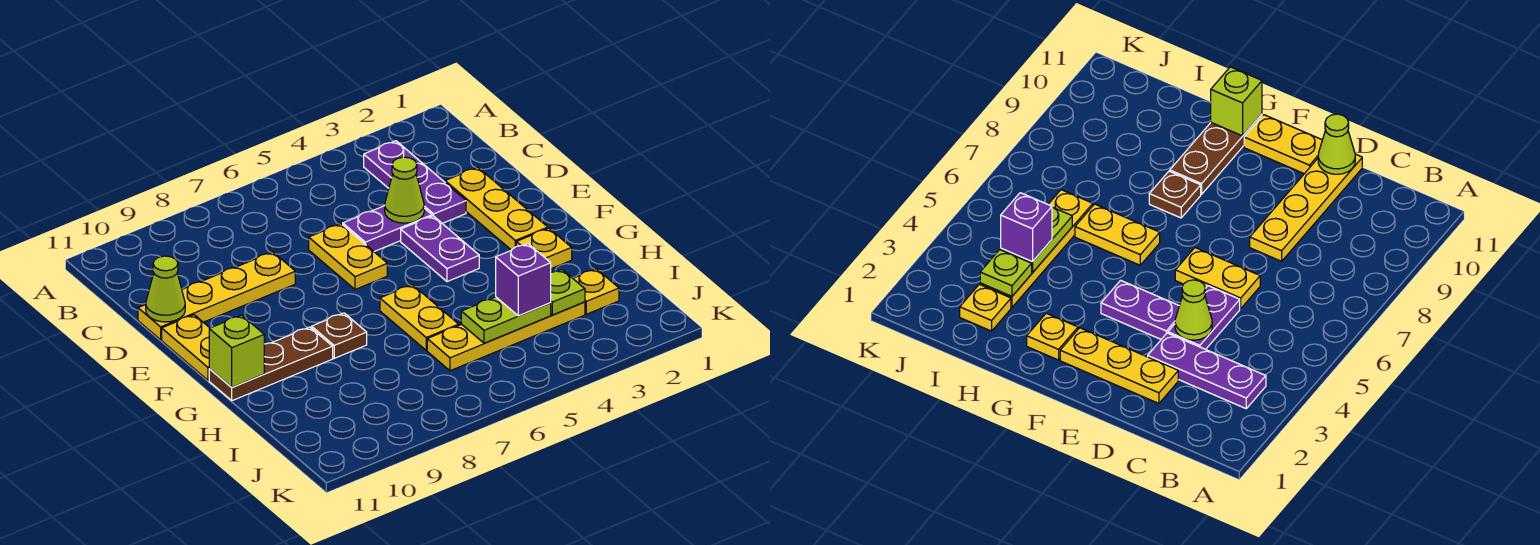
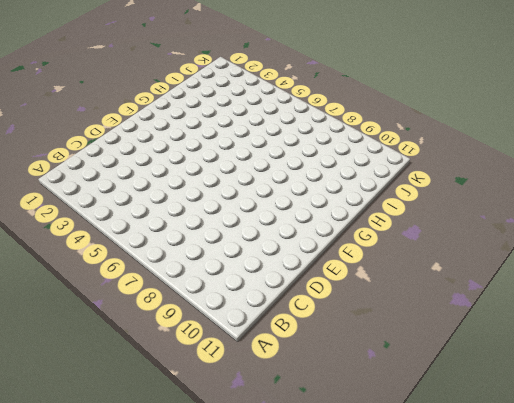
none -> purple plate B3:D3 level 1
none -> yellow plate D2:F2 level 1
none -> purple plate D4:D5 level 1

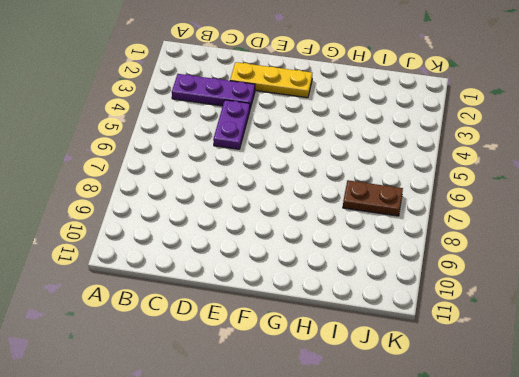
brown plate I7:J7 level 1 -> none
none -> yellow plate D6:E6 level 1
none -> yellow plate D8:D11 level 1
none -> purple plate E4:F4 level 1

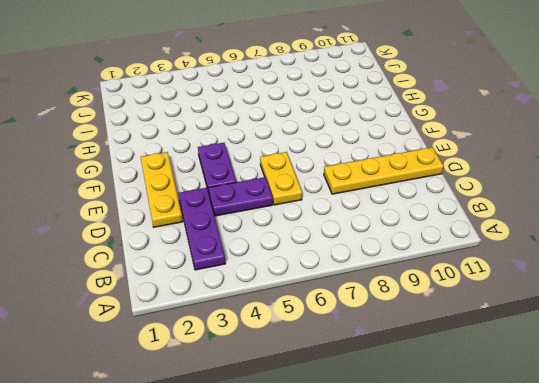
none -> yellow plate E11:F11 level 1
none -> yellow plate G2 level 1
none -> yellow plate G6:H6 level 1

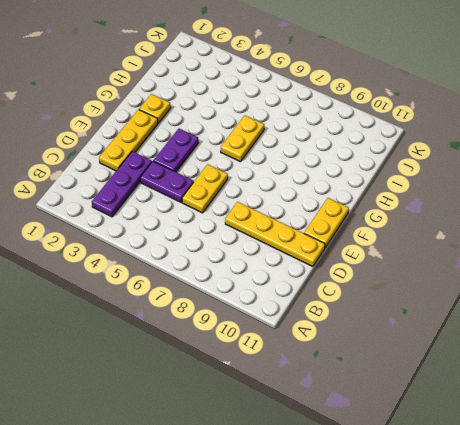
none -> brown plate G8 level 1
none -> brown plate G9:G11 level 1
none -> yellow plate I2 level 1

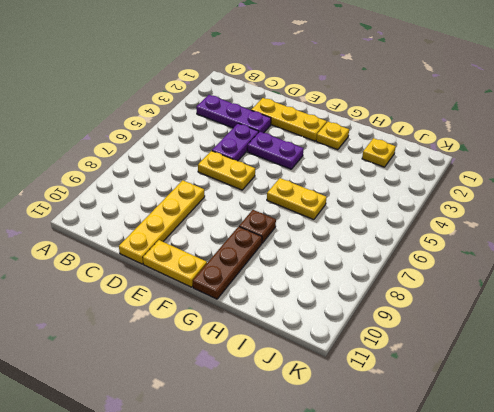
none -> yellow plate I3:I6 level 1
none -> lime cone D4 level 2
none -> lime cone D11 level 2

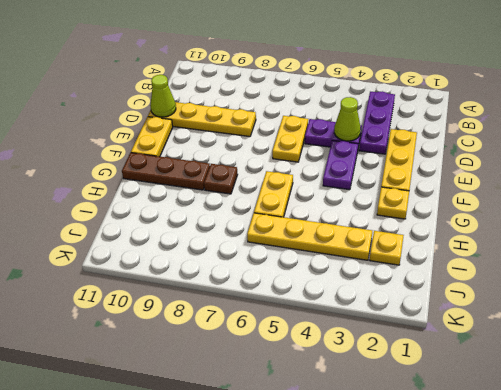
none -> lime brick G11 level 2
none -> lime plate I3 level 2
none -> lime plate I4:I5 level 2

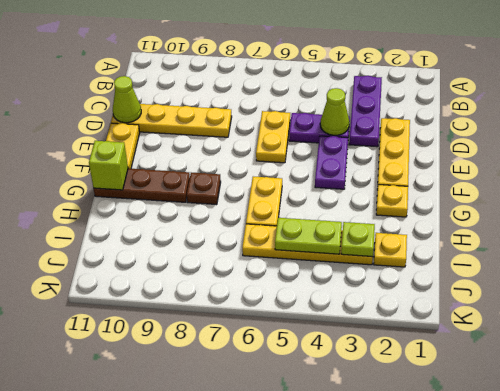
none -> purple brick I4 level 3

